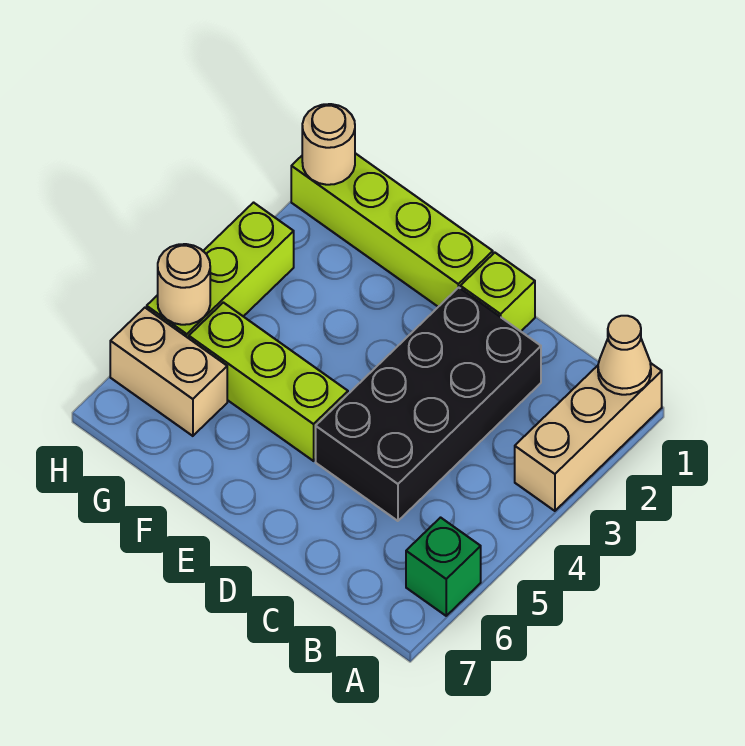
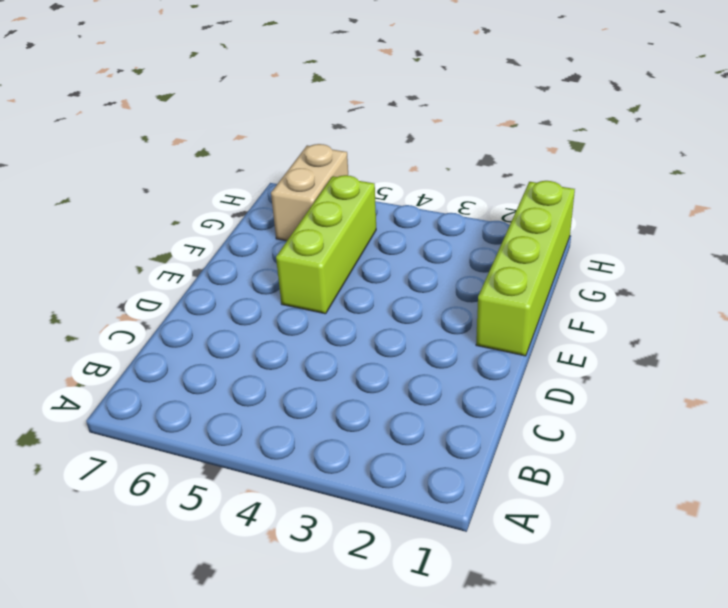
none -> tan brick A1:A3 level 1
none -> green brick A6 level 1

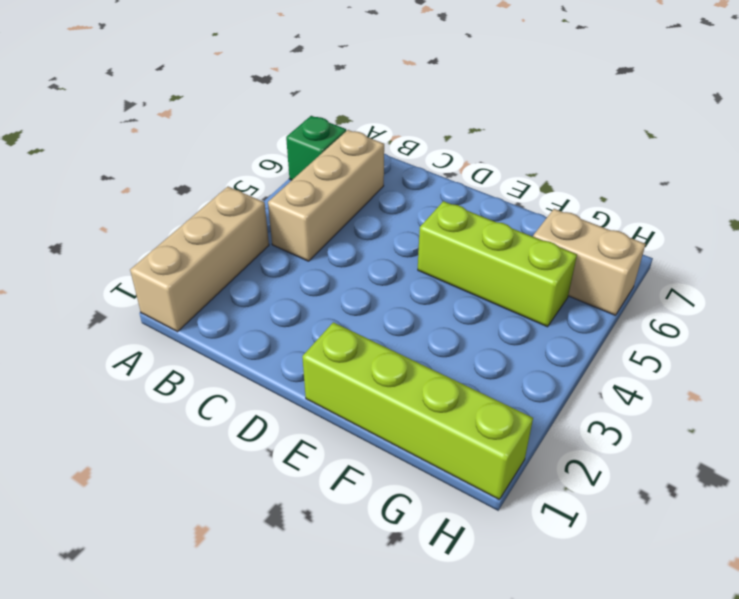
tan brick B4:B6 level 1 -> none
none -> black brick C2:D5 level 1
none -> lime brick D1 level 1

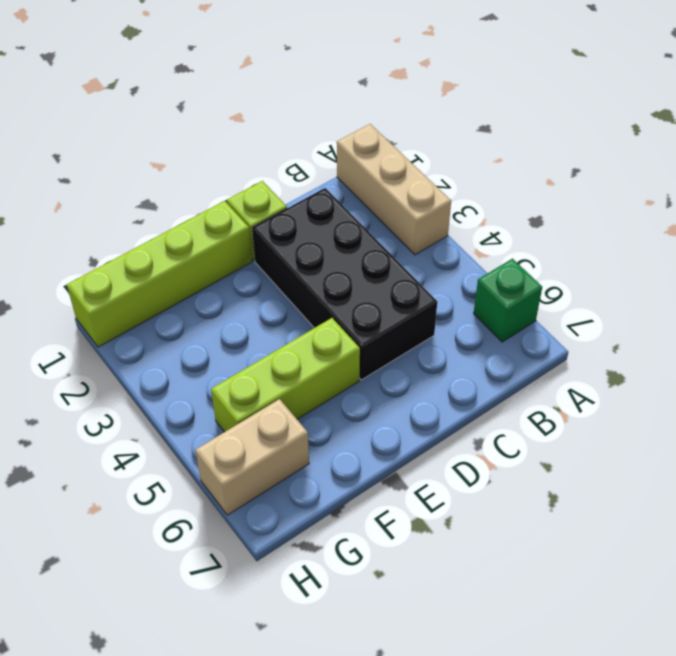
none -> lime brick H3:H5 level 1
none -> tan cone A1 level 2

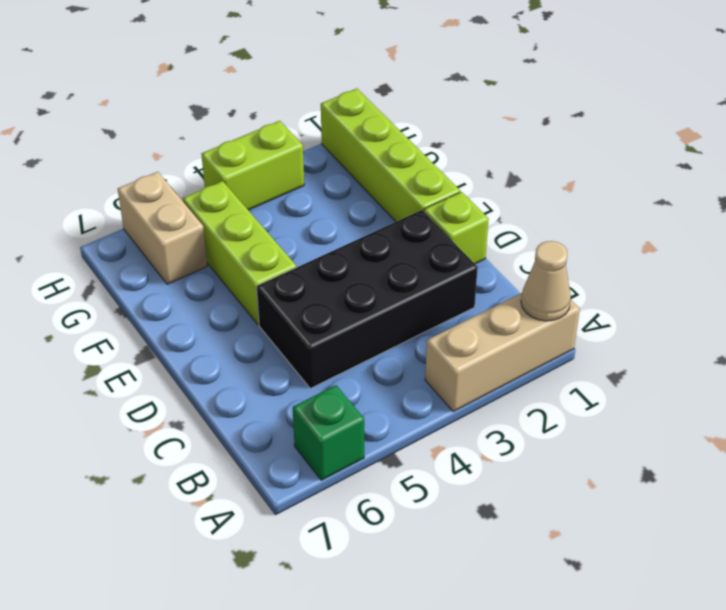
lime brick H3:H4 level 1 -> lime brick H3:H5 level 1
none -> tan round brick H1 level 2
none -> tan round brick H5 level 2

